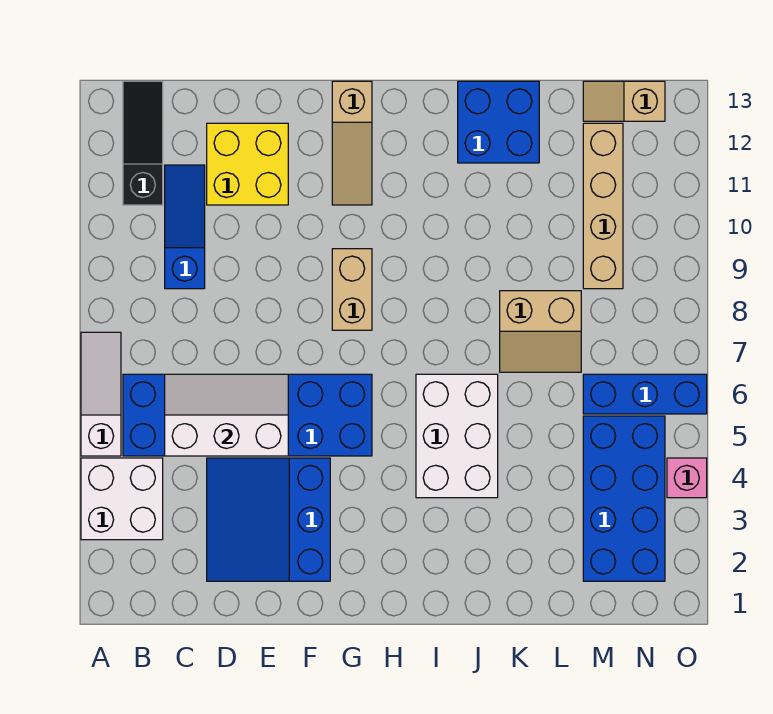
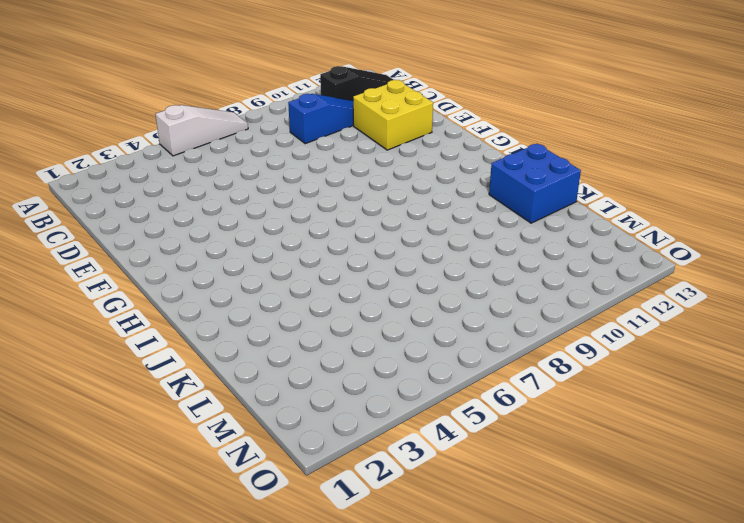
none -> white brick A3:B4 level 1
none -> blue brick B5:G6 level 1
none -> blue slope D2:F4 level 1 top F

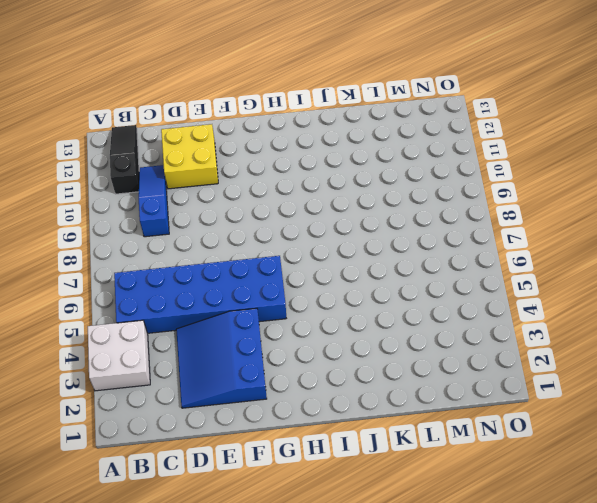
none -> white slope A5:A7 level 1 top 5
none -> tan brick G8:G9 level 1
none -> tan slope G11:G13 level 1 top 13

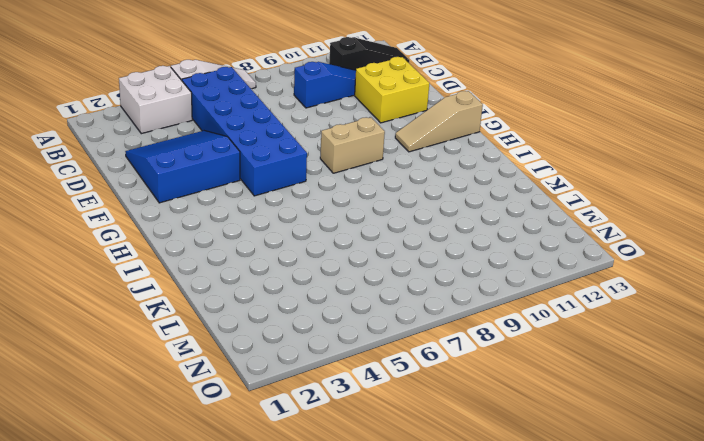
none -> white brick I4:J6 level 1
none -> blue brick J12:K13 level 1
none -> tan slope K7:L8 level 1 top 8

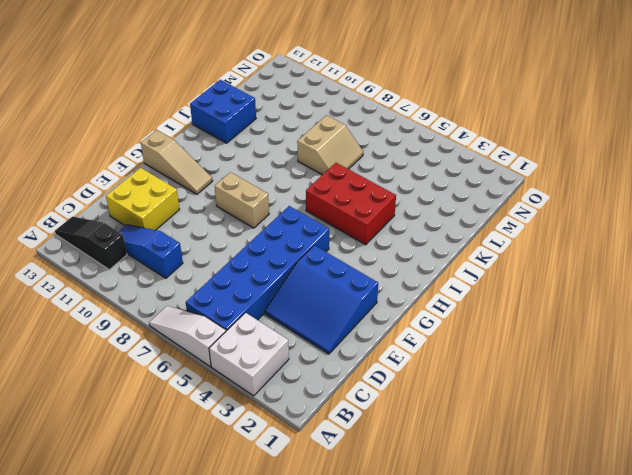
red brick I4:J6 level 1 -> white brick I4:J6 level 1
none -> blue brick M2:N5 level 1
none -> blue brick M6:O6 level 1
none -> tan brick M9:M12 level 1

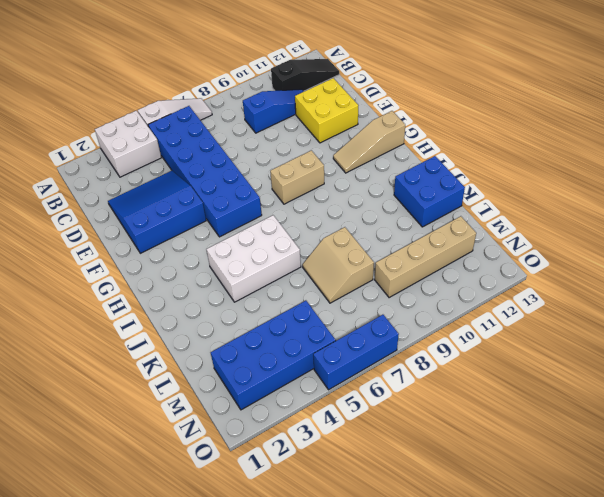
blue brick O5:O7 level 1 -> blue brick M6:O6 level 1
none -> tan slope M13:N13 level 1 top N
none -> pink brick O4 level 1
none -> white slope C5:E6 level 2 top 5

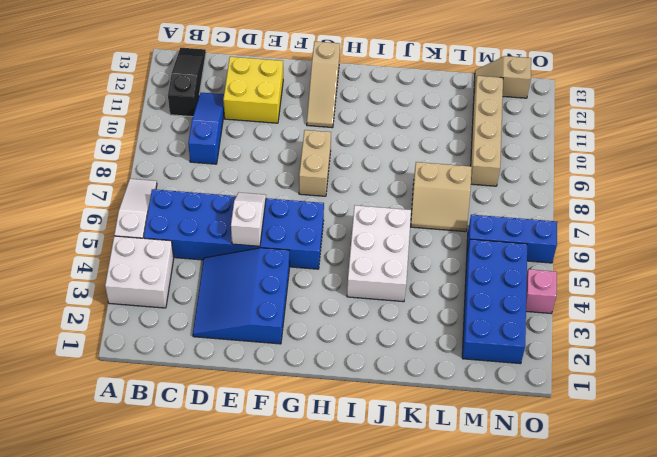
white slope E5:E6 level 2 top 5 -> white slope C5:E6 level 2 top 5
none -> blue brick J12:K13 level 1

